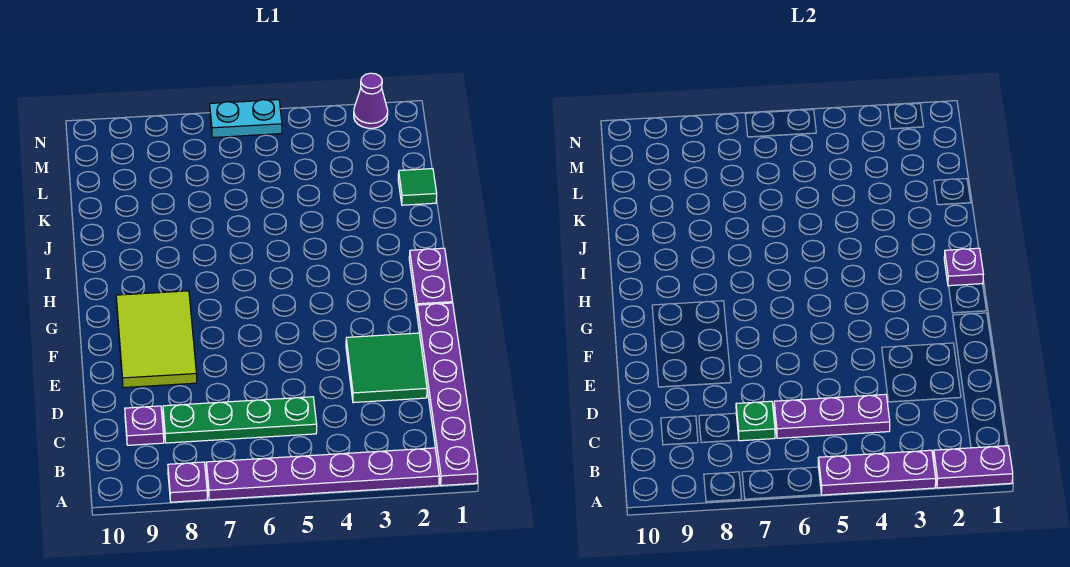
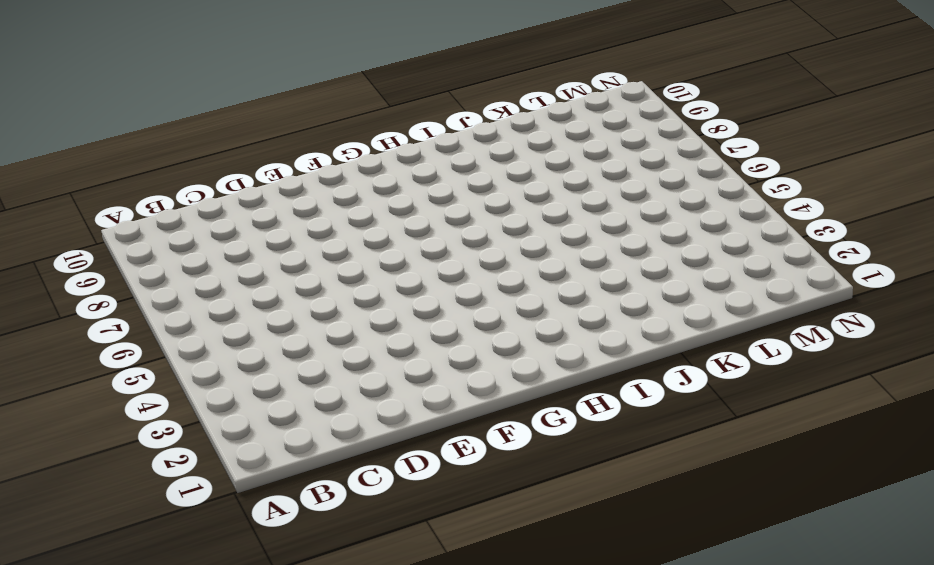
none -> purple plate A1:F1 level 1
none -> purple plate A2:A7 level 1
none -> purple plate A8 level 1

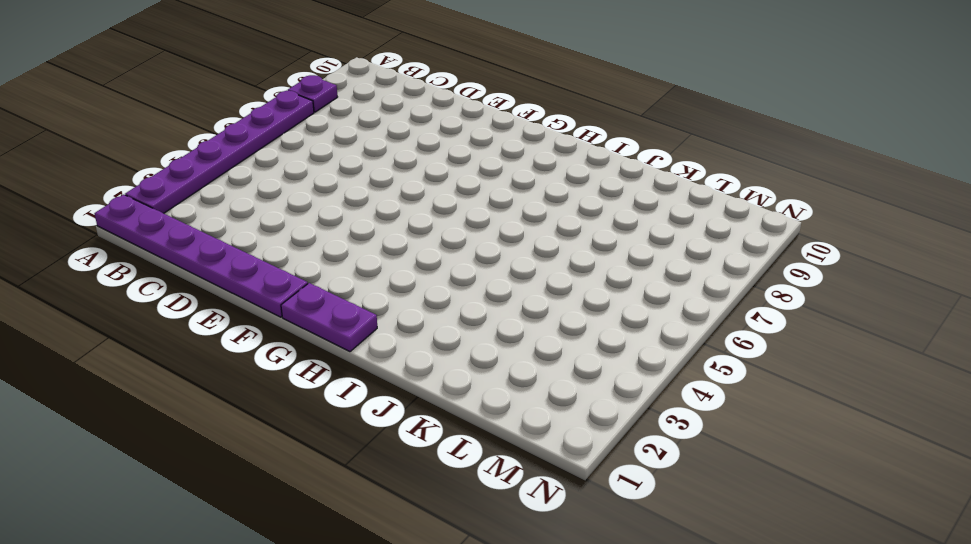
none -> green plate C5:C8 level 1
none -> purple plate C9 level 1
none -> green tile D2:E3 level 1

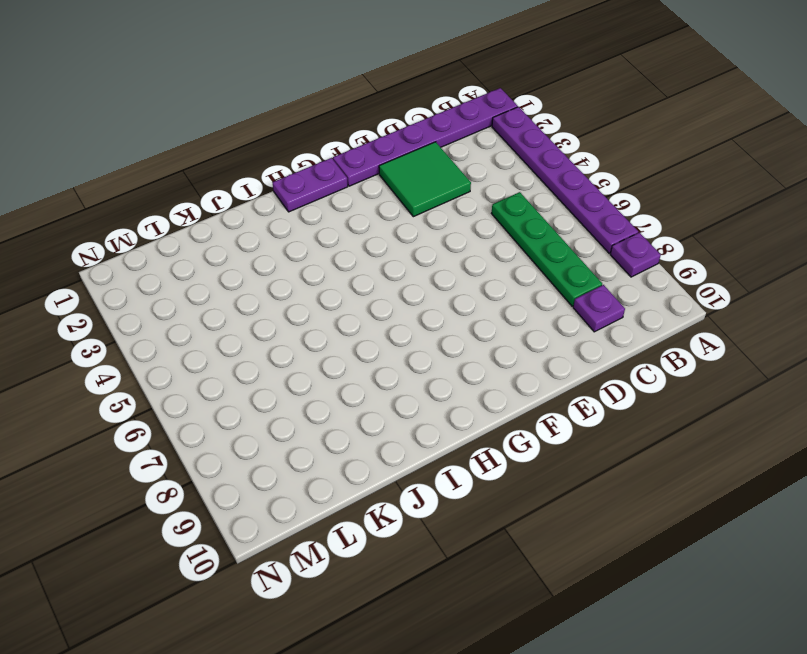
none -> lime tile E8:G9 level 1
none -> green tile K1 level 1
none -> purple cone N2 level 1

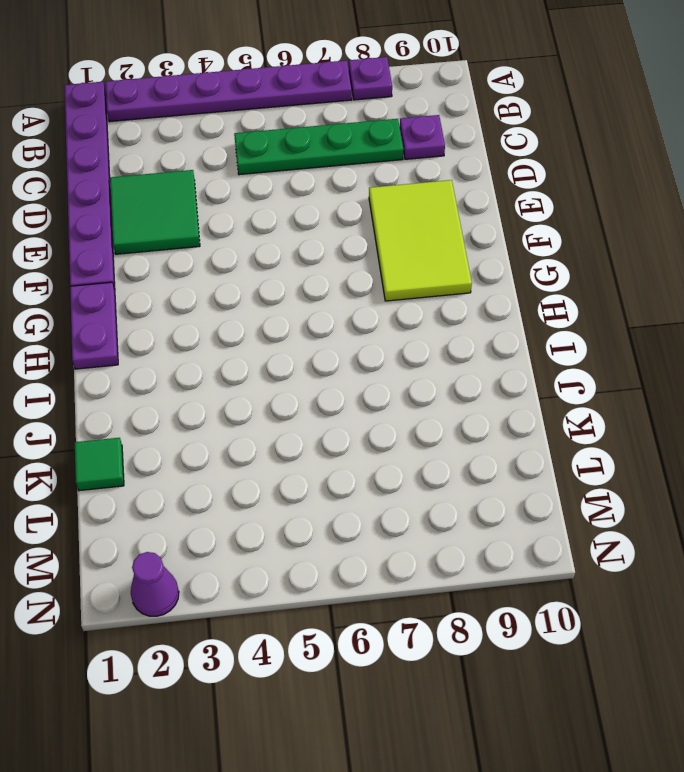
none -> cyan plate N5:N6 level 1
none -> purple plate A1:A2 level 2
none -> purple plate A3:A5 level 2

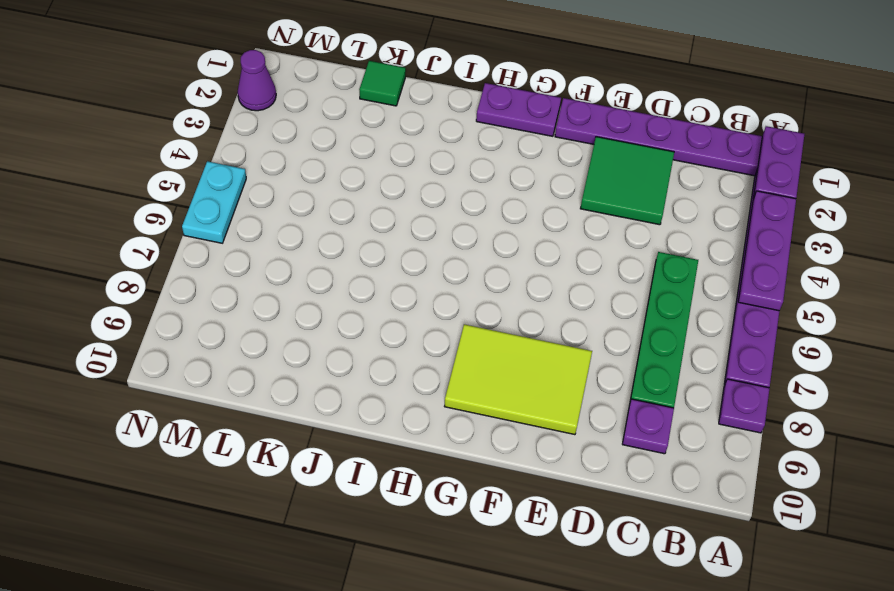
none -> purple plate C4:C6 level 2
none -> green plate C7 level 2
none -> purple plate H1 level 2

